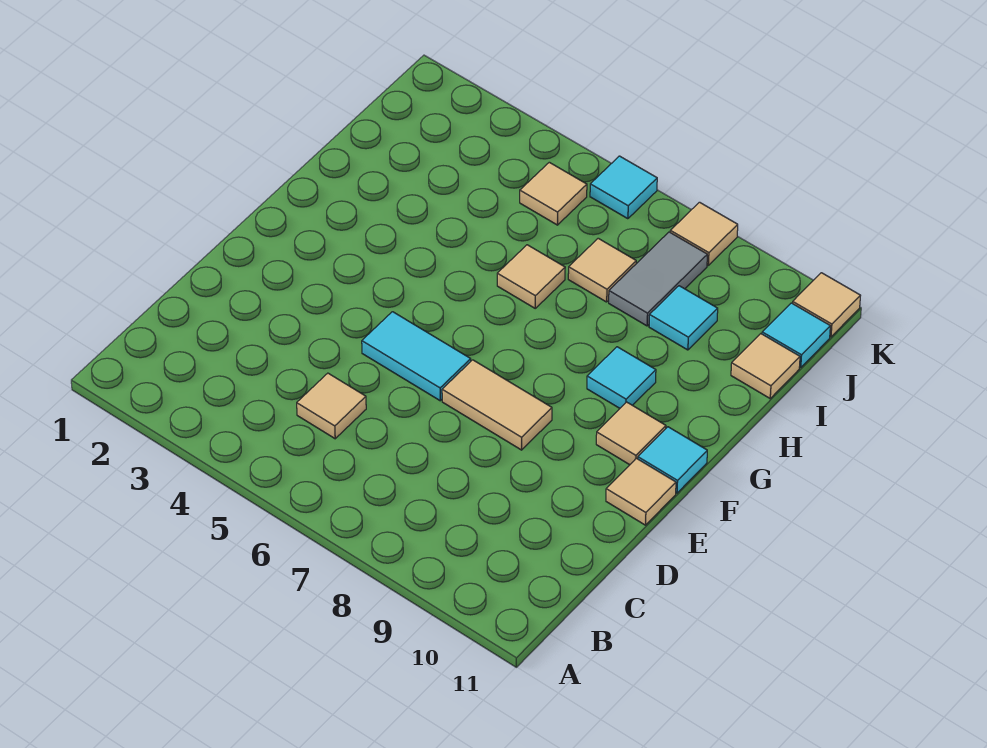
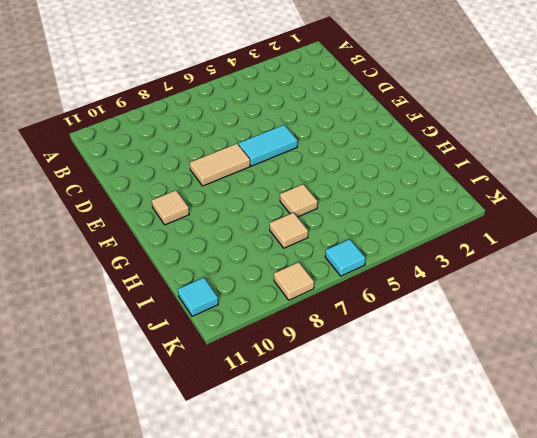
none -> tan tile C5 level 1
none -> tan tile E11 level 1
none -> cyan tile F11 level 1

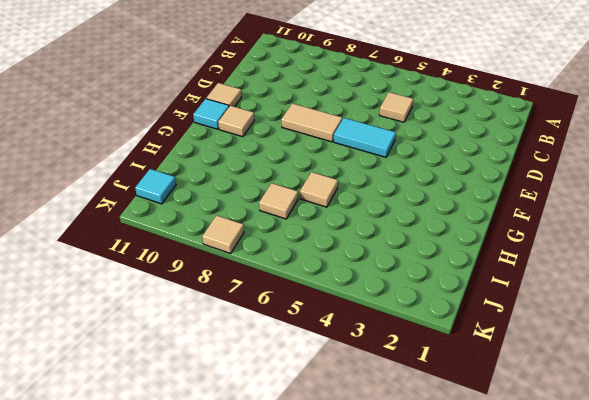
none -> cyan tile G9 level 1
none -> grey tile I8:J8 level 1
none -> cyan tile I9 level 1

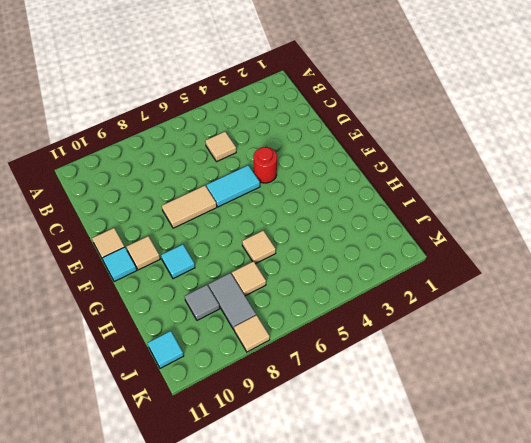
red round brick E4 level 1 -> none
grey tile I9 level 1 -> cyan tile I9 level 1
none -> tan tile I11 level 1
none -> tan tile J5 level 1
none -> cyan tile K6 level 1

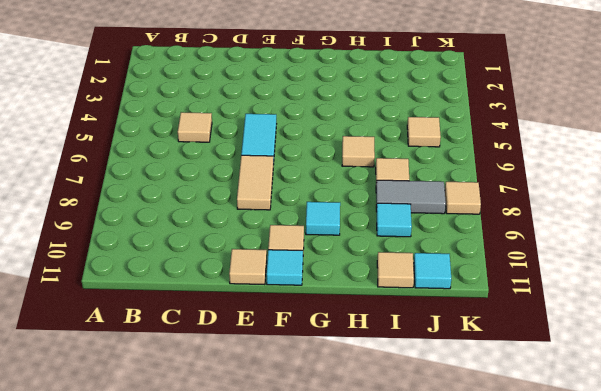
none -> cyan tile K6 level 1
none -> tan tile K11 level 1

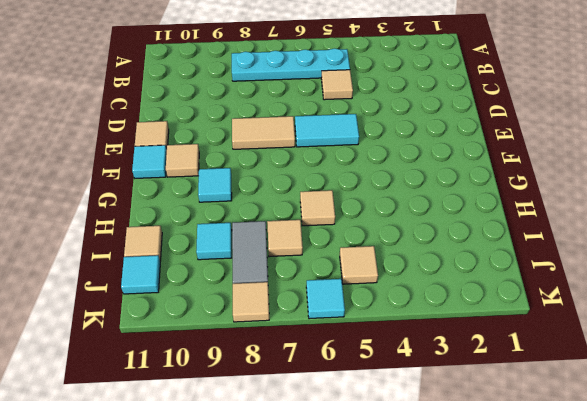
cyan plate B5:B8 level 1 -> none
none -> tan tile K11 level 1

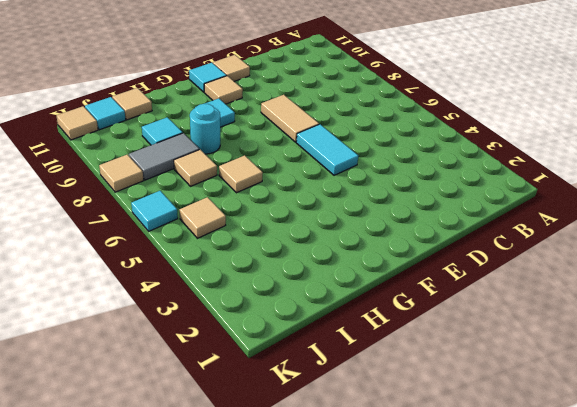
cyan round brick H8 level 1 -> none
none -> tan tile C5 level 1

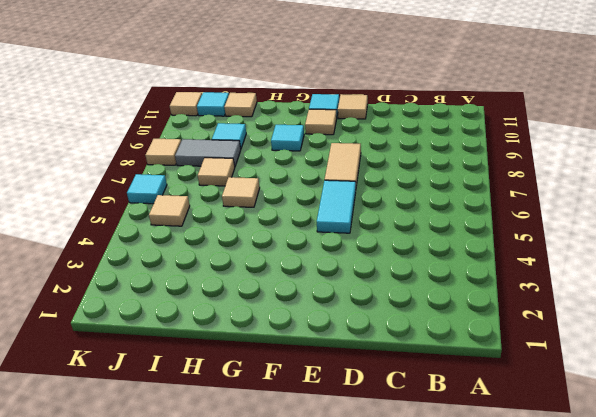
none -> tan tile C5 level 1

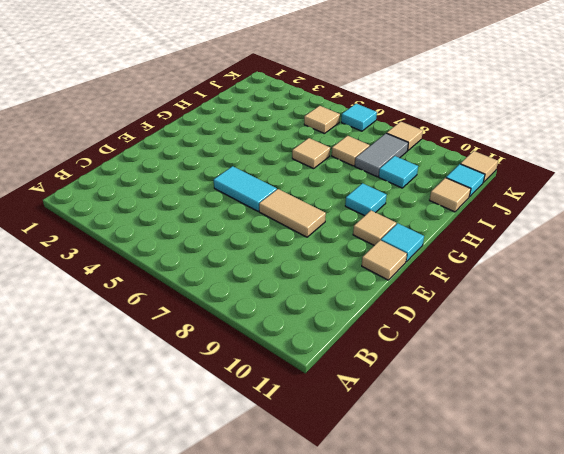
none -> tan tile C5 level 1

